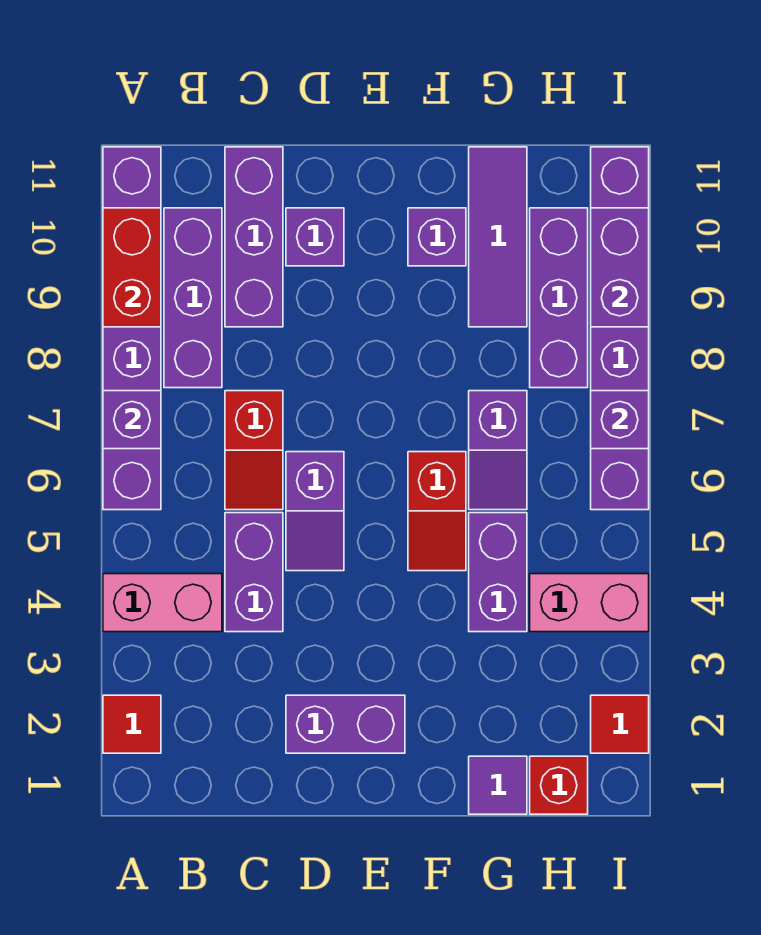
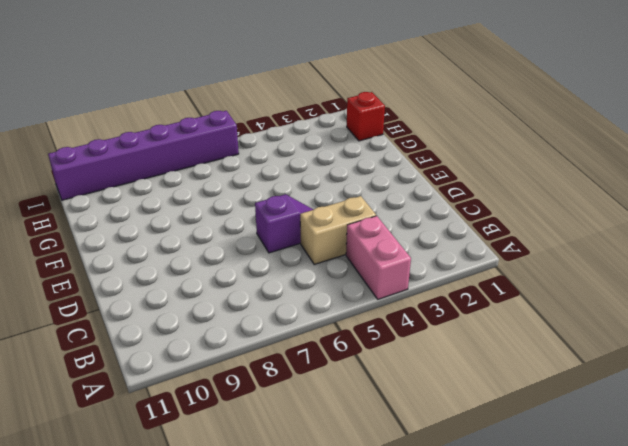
tan brick C4:C5 level 1 -> purple brick C4:C5 level 1
none -> red tile A2 level 1
none -> purple brick A6:A11 level 1
none -> purple brick B8:B10 level 1

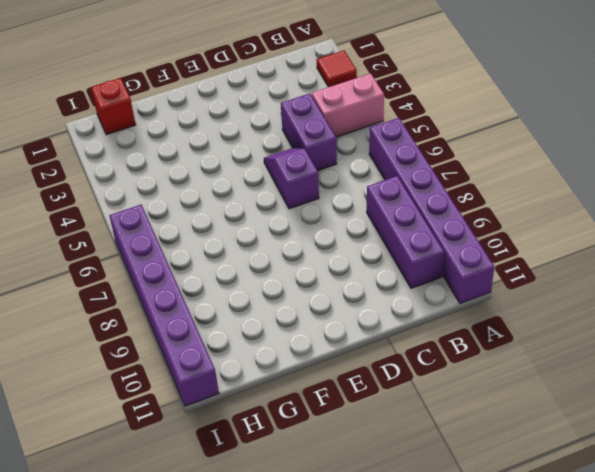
none -> red slope C6:C7 level 1 top 7
none -> purple brick C9:C11 level 1
none -> purple brick D2:E2 level 1

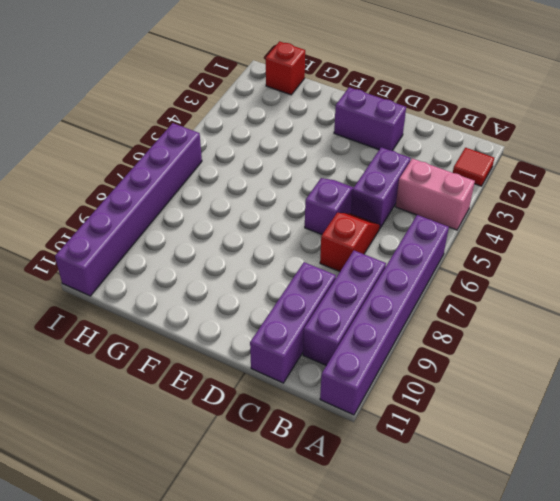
none -> purple brick D10 level 1
none -> red slope F5:F6 level 1 top 6
none -> purple brick F10 level 1

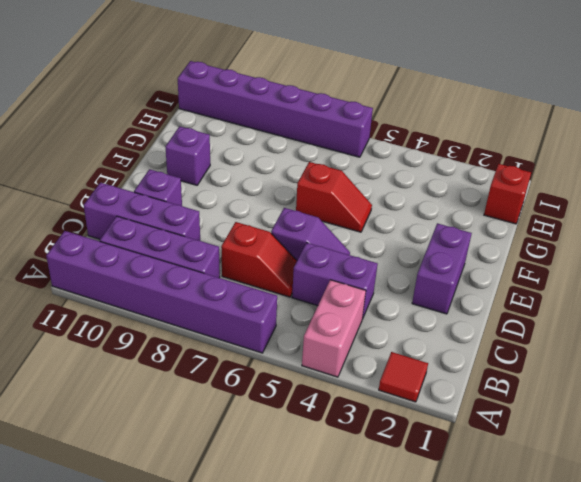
none -> purple tile G1 level 1
none -> purple brick G4:G5 level 1
none -> purple slope G6:G7 level 1 top 7

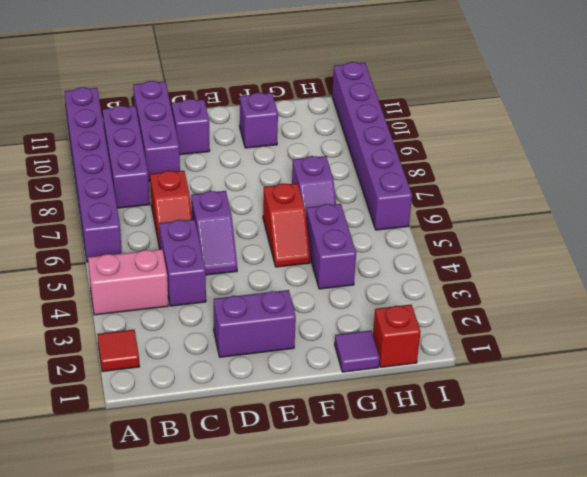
none -> purple tile G9:G11 level 1
none -> pink brick H4:I4 level 1
none -> purple brick H8:H10 level 1

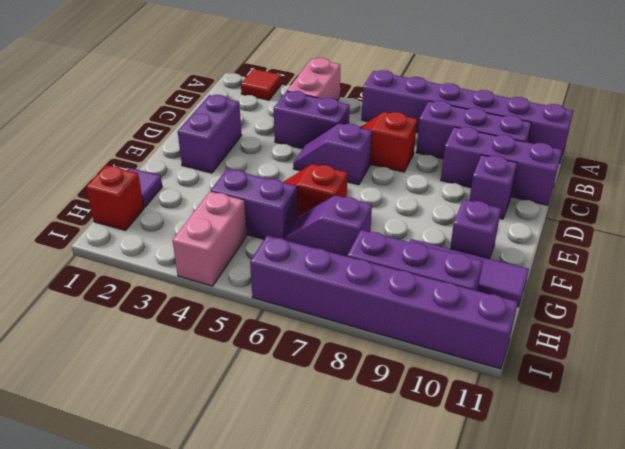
none -> red tile I2 level 1
none -> purple brick A7 level 2
none -> red brick A9:A10 level 2

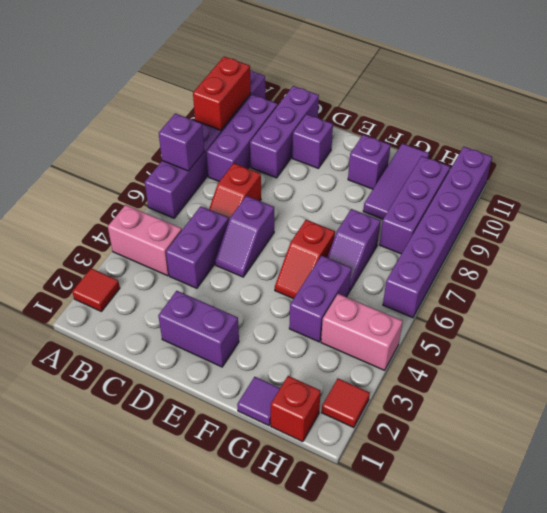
none -> purple brick I7 level 2
none -> purple brick I9:I10 level 2

